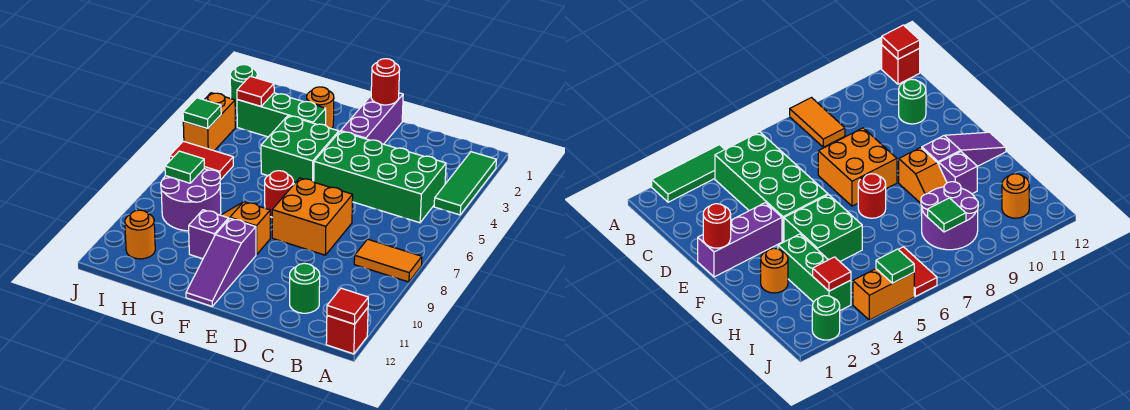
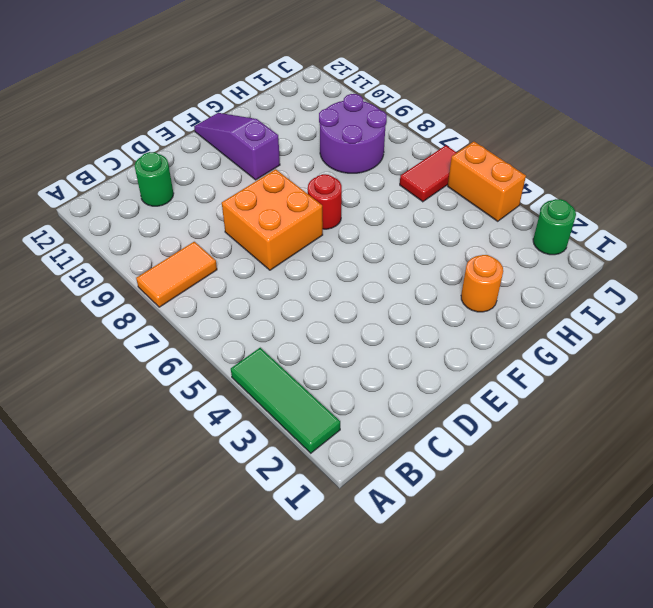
none -> red brick A12 level 1
none -> green brick B4:E5 level 1
none -> purple brick E1:E3 level 1

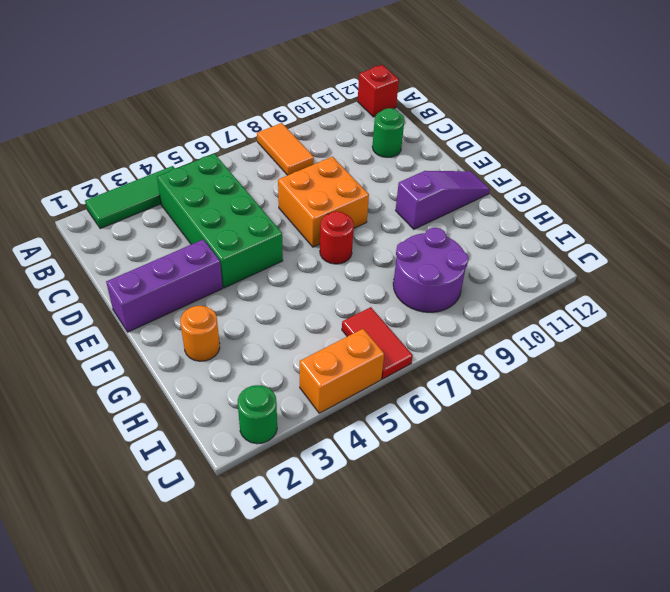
none -> green brick F4:G5 level 1
none -> orange slope F9:G9 level 1 top F
none -> green brick G3:I3 level 1

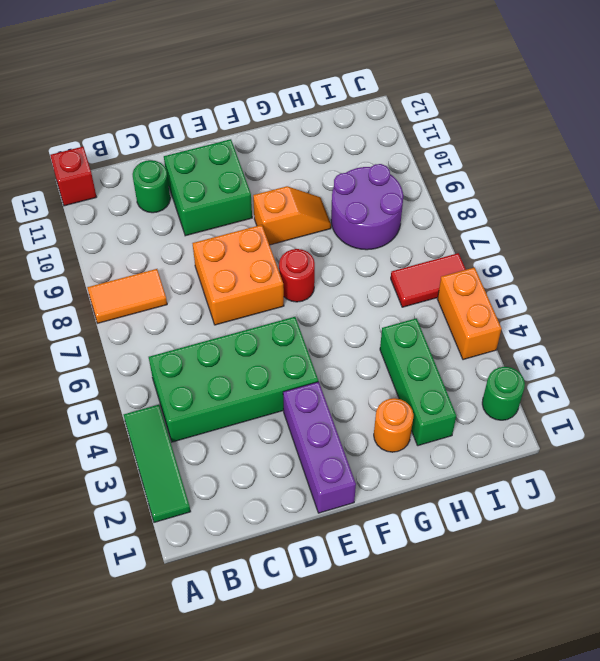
green brick D10:E11 level 1 -> green brick F4:G5 level 1
green brick H2:H4 level 1 -> green brick G3:I3 level 1
none -> purple slope F10:F12 level 1 top 10
none -> purple brick G10 level 1
none -> orange round brick I11 level 1

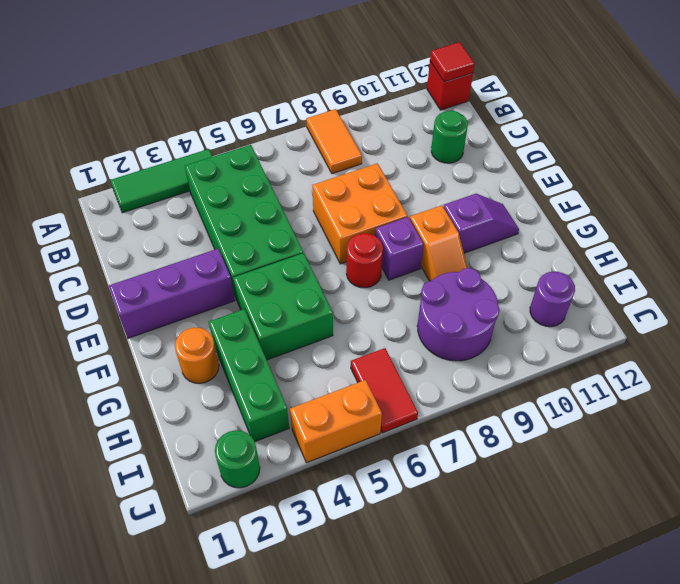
purple brick F8 level 1 -> purple brick G10 level 1
purple slope F10:F11 level 1 top 10 -> purple slope F10:F12 level 1 top 10
purple round brick I11 level 1 -> orange round brick I11 level 1
none -> red round brick E1 level 2
none -> red tile I3 level 2
none -> green tile I8 level 2

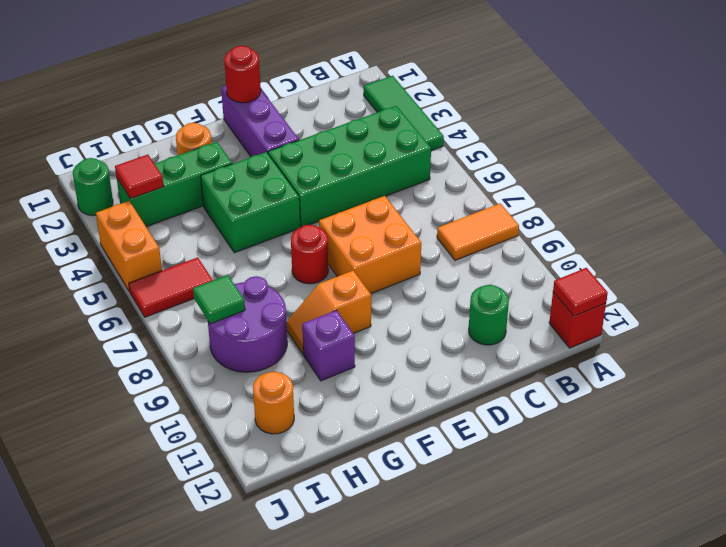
none -> purple slope F10:F12 level 1 top 10
none -> green tile J5 level 2

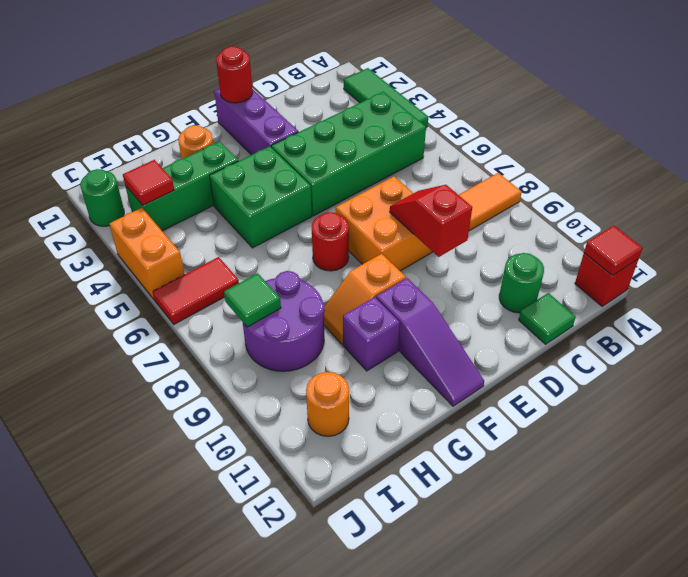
green tile C12 level 1 -> green tile J5 level 2
red slope D8:D9 level 2 top 9 -> none

